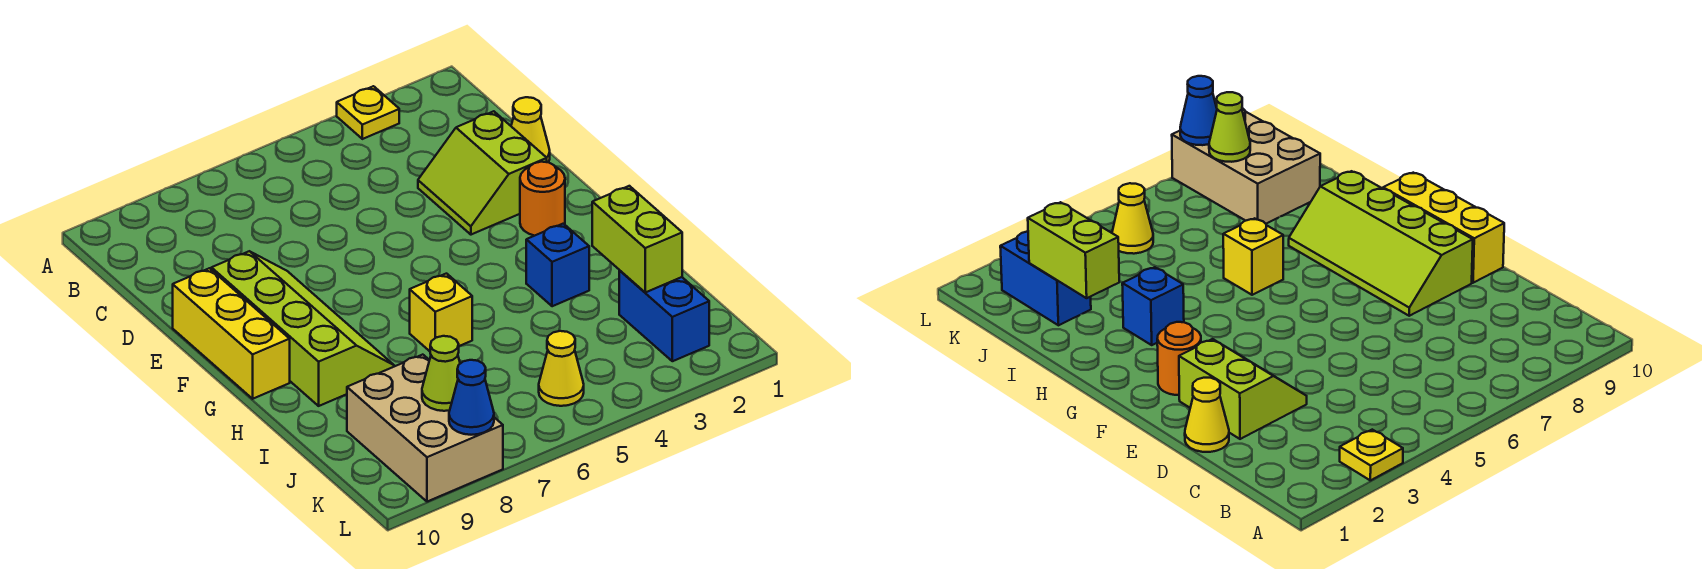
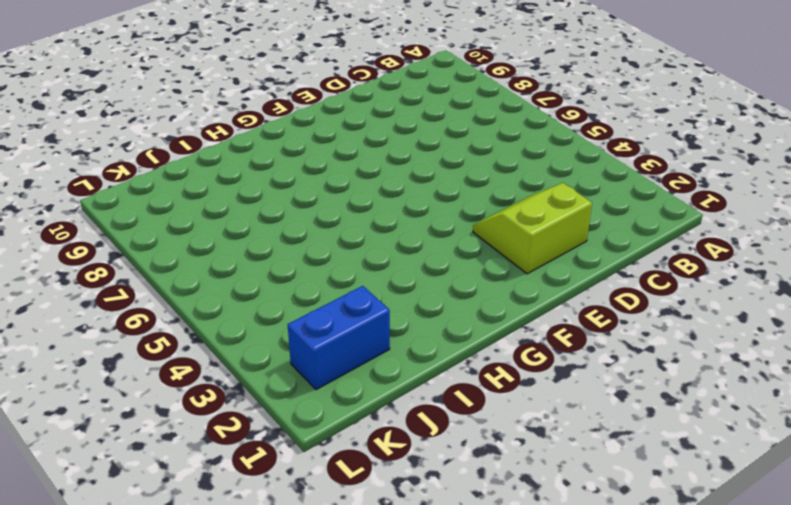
none -> yellow plate A3 level 1
none -> yellow cone D1 level 1
none -> lime slope E8:H9 level 1 top 9

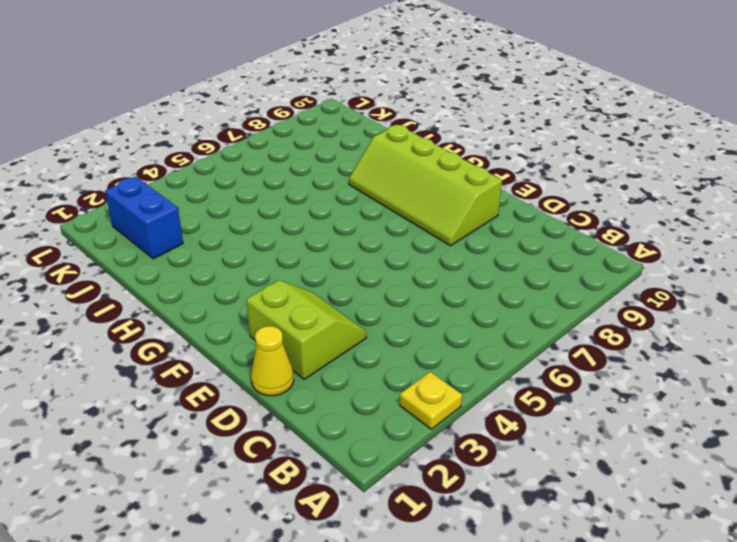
none -> yellow brick E10:G10 level 1
none -> orange round brick F2 level 1
none -> blue brick H3 level 1

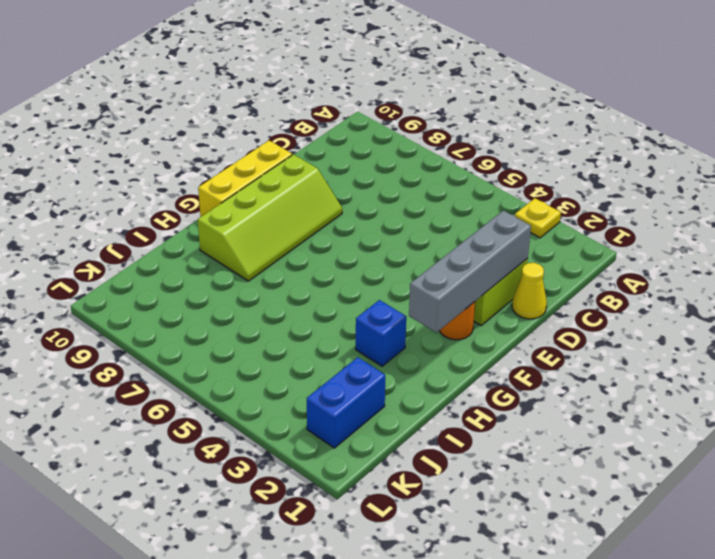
grey brick D2:G2 level 2 -> none
none -> yellow brick H6 level 1
none -> tan brick J8:L9 level 1
none -> yellow cone K5 level 1

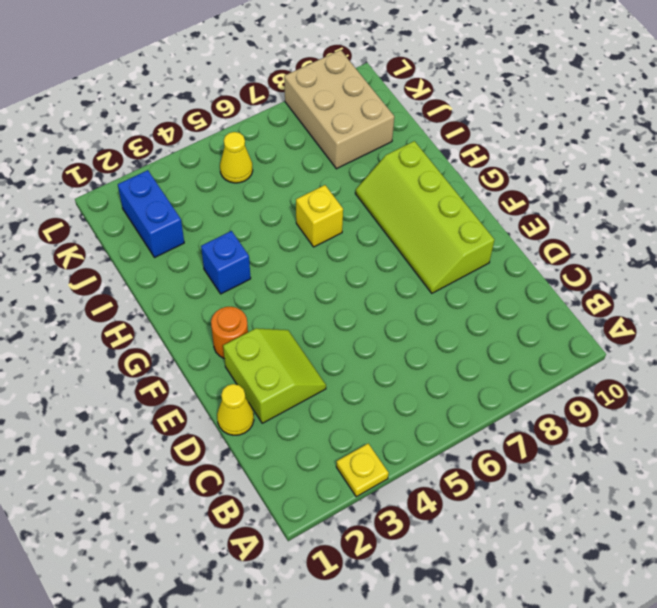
none -> yellow brick E10:G10 level 1
none -> lime brick I2:J2 level 2
none -> lime cone K8 level 2

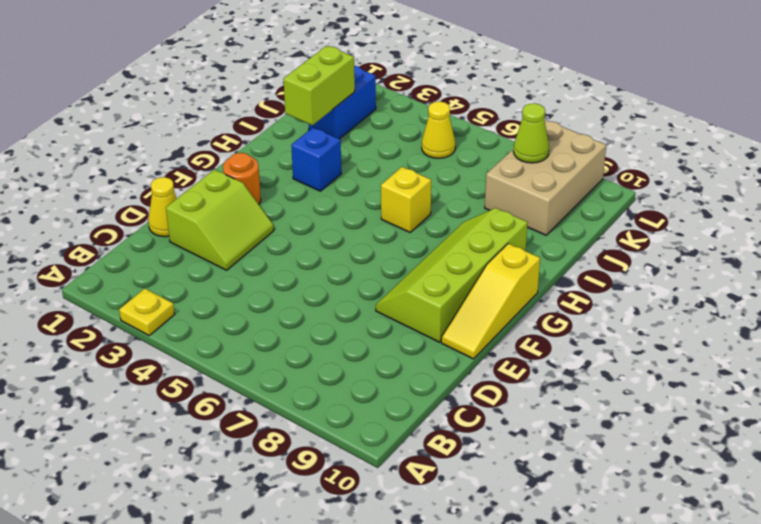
yellow slope E10:G10 level 1 top G -> yellow brick E10:G10 level 1
none -> blue cone L8 level 2

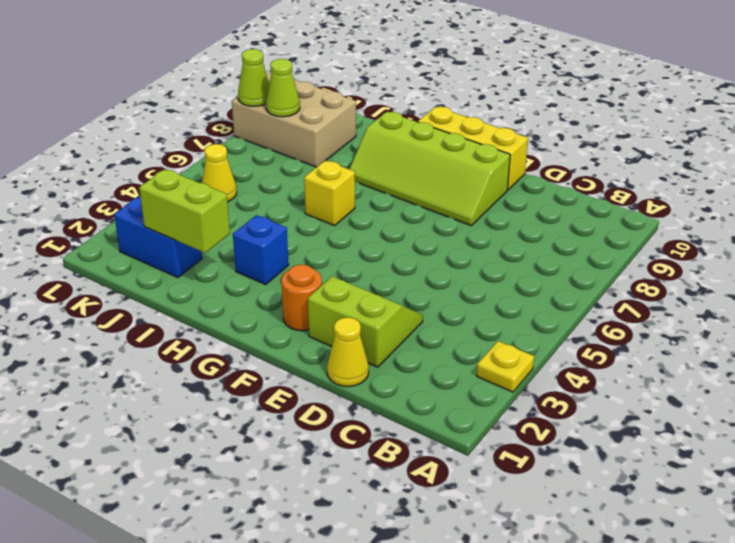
lime cone L8 level 2 -> blue cone L8 level 2

